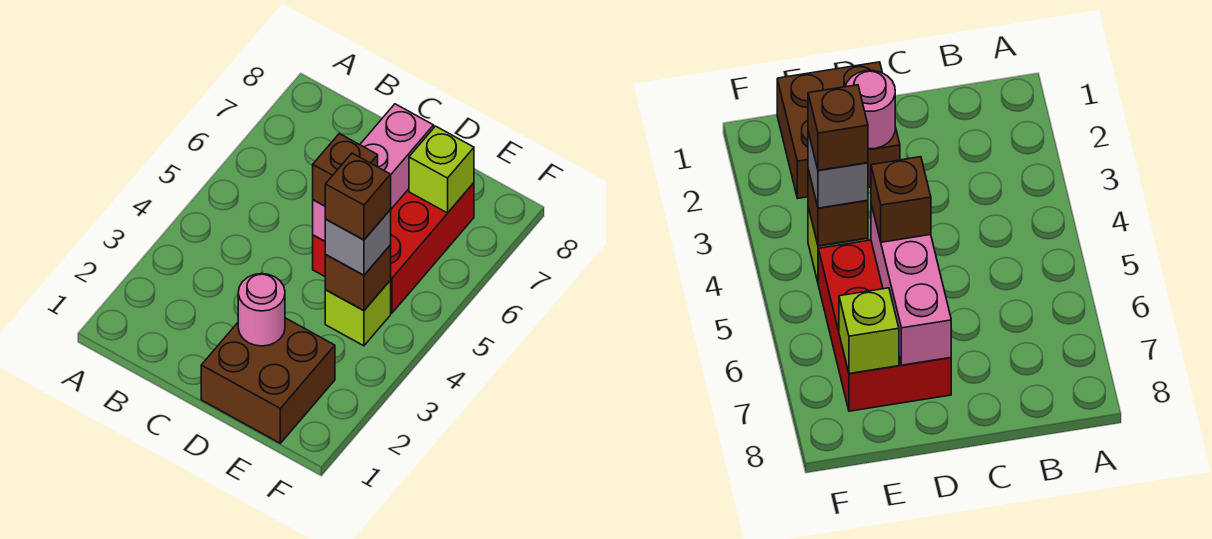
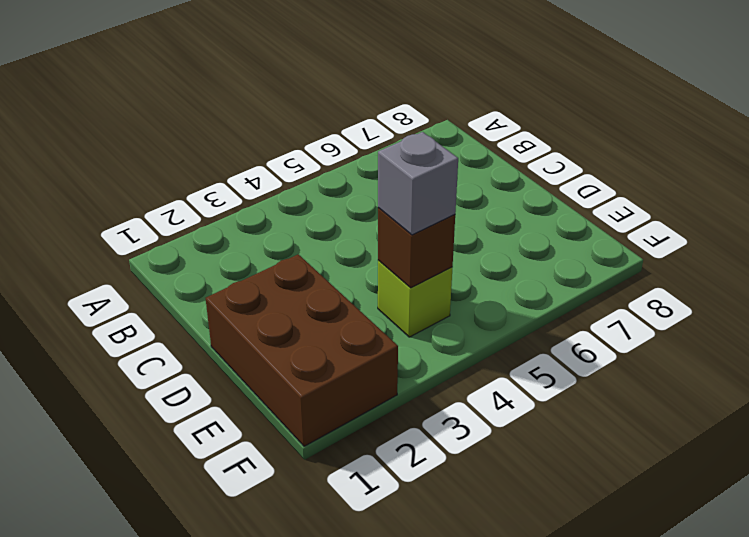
brown brick D1:F2 level 1 -> brown brick D1:E2 level 1
none -> red brick D5:E7 level 1
none -> pink round brick D2 level 2

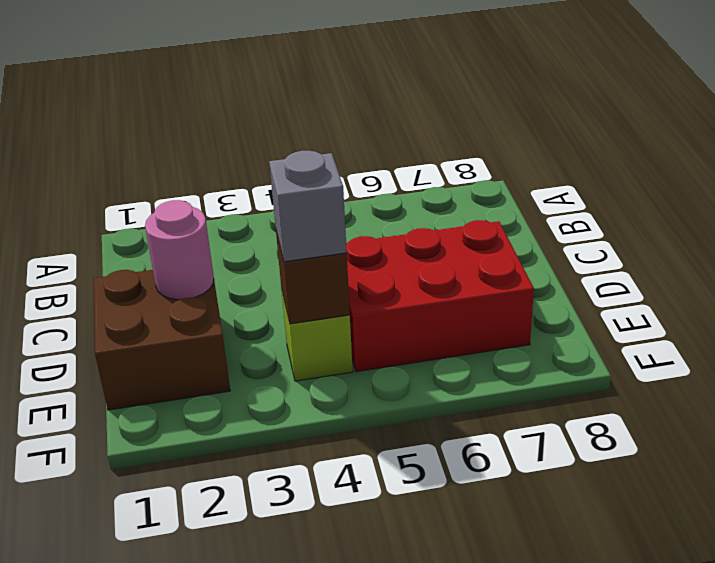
none -> pink brick D5:D7 level 2
none -> lime brick E7 level 2

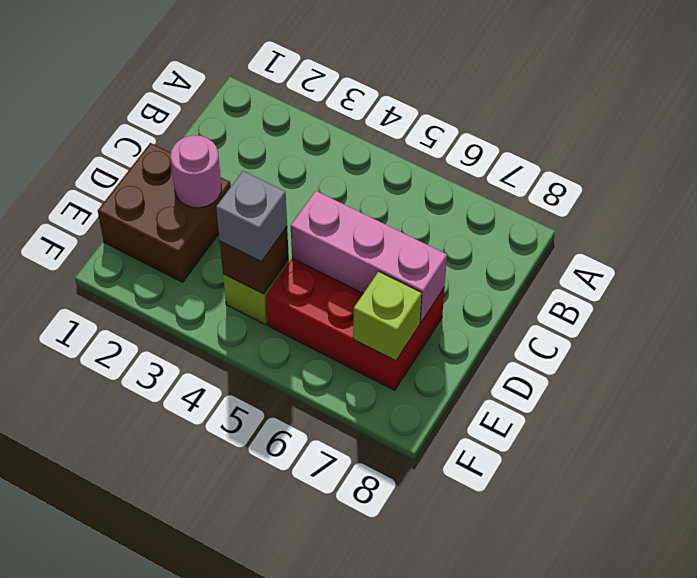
none -> brown brick D5 level 3
none -> brown brick E4 level 4

